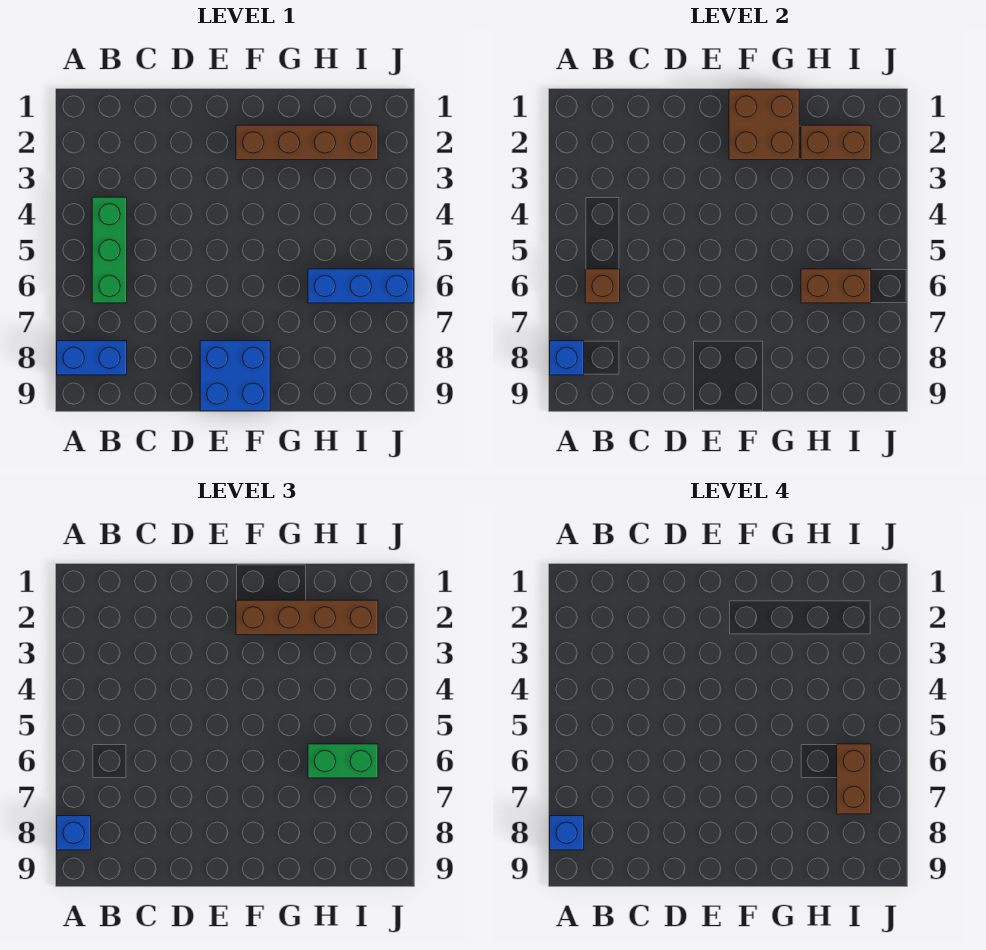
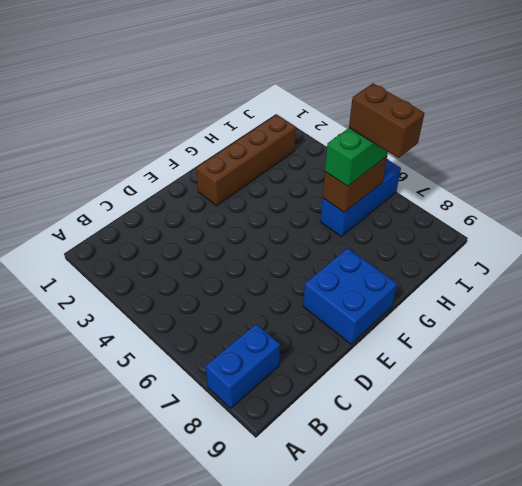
none -> green brick B4:B6 level 1
none -> blue brick A8 level 2
none -> brown brick B6 level 2

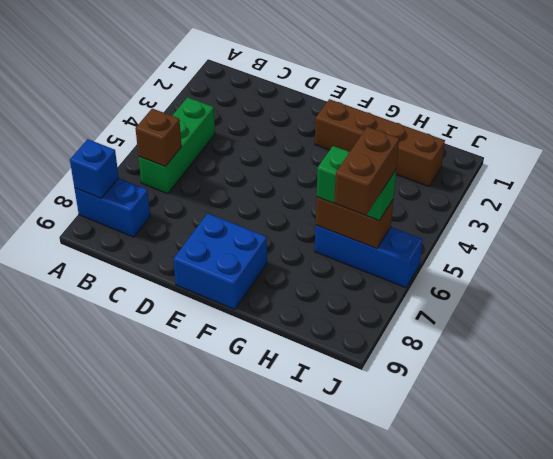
none -> brown brick F1:G2 level 2
none -> brown brick H2:I2 level 2
none -> blue brick A8 level 3

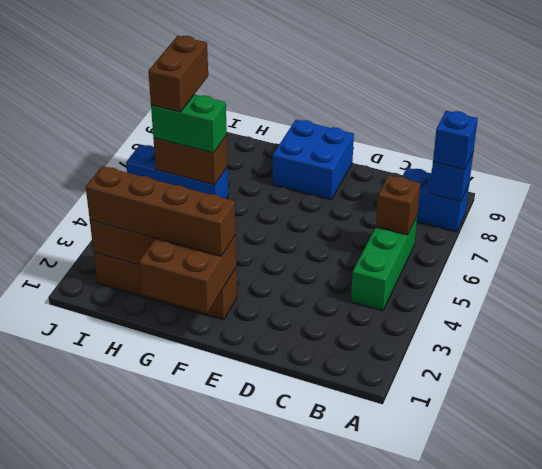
none -> blue brick A8 level 4

